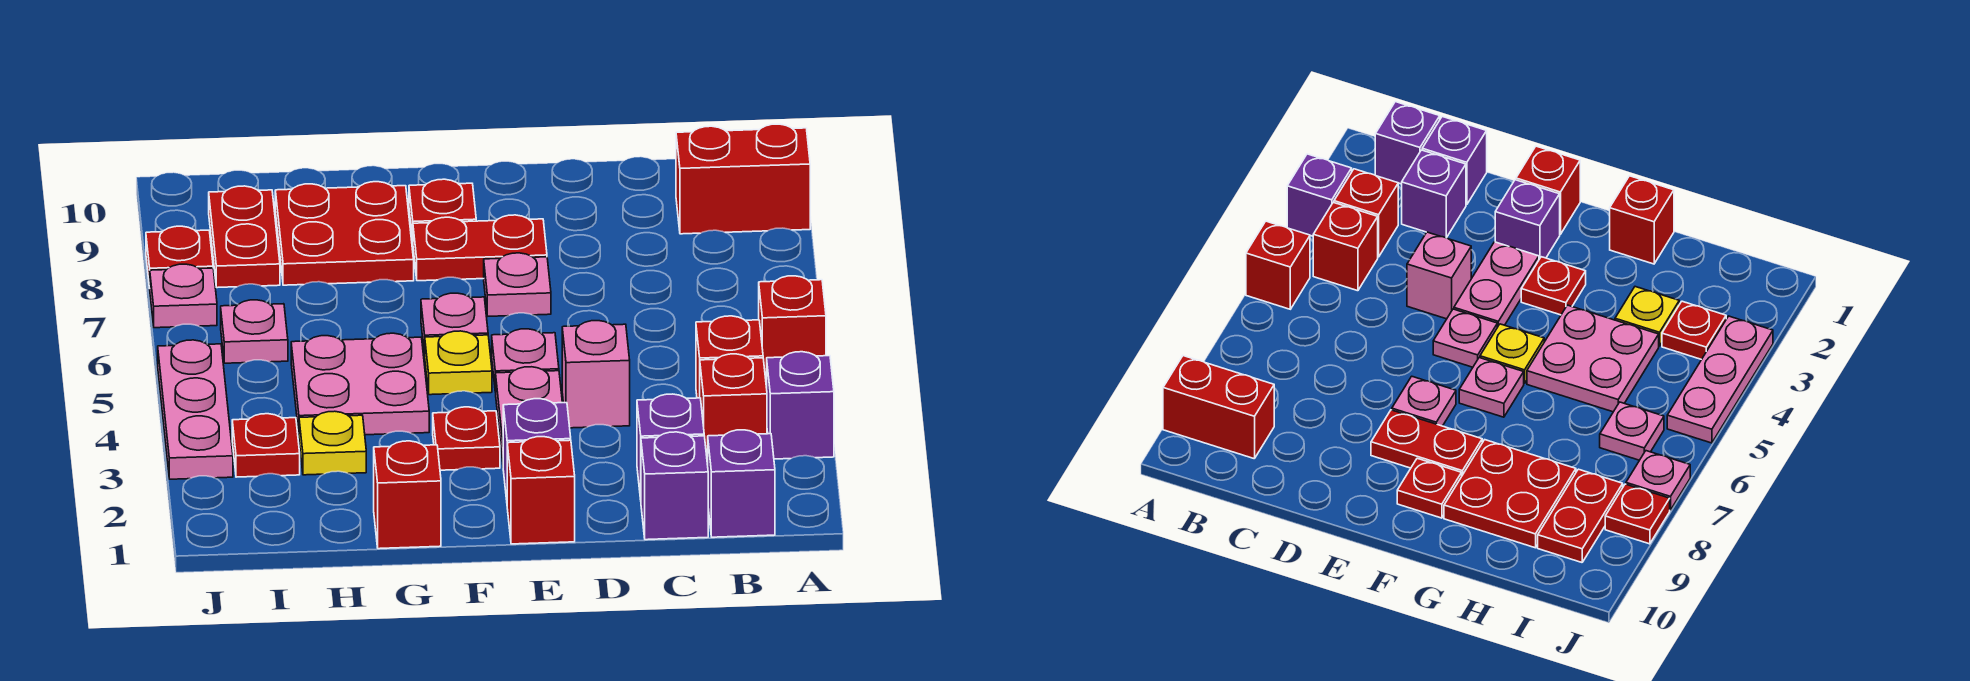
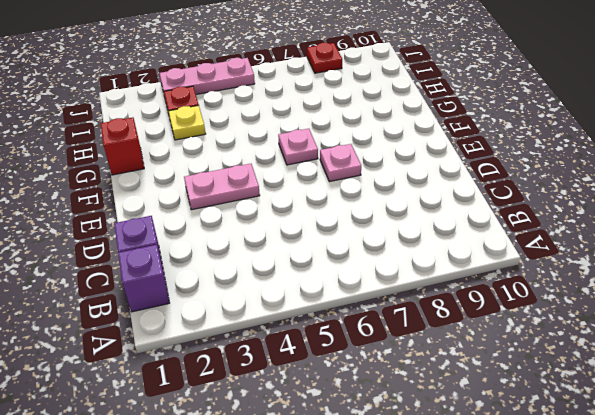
none -> purple brick A3 level 1
none -> red brick A5 level 1
none -> red brick A9:B9 level 1

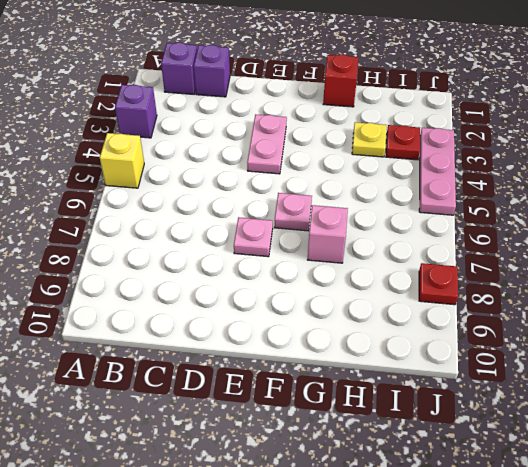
yellow brick A5 level 1 -> red brick A5 level 1
pink brick G7 level 1 -> pink brick D4 level 1
none -> red brick A9:B9 level 1
none -> red brick B3 level 1
none -> red brick B4 level 1

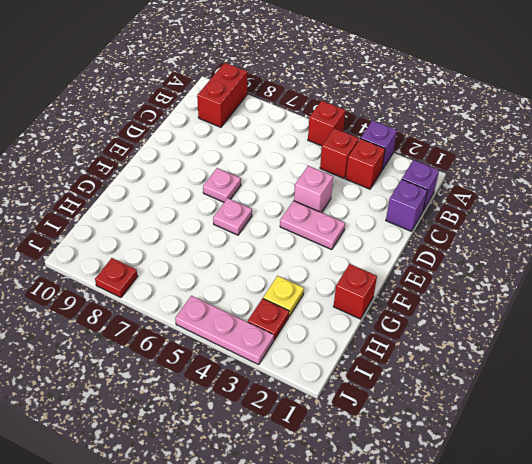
none -> purple brick C2 level 1
none -> red brick E1 level 1
none -> purple brick E2 level 1

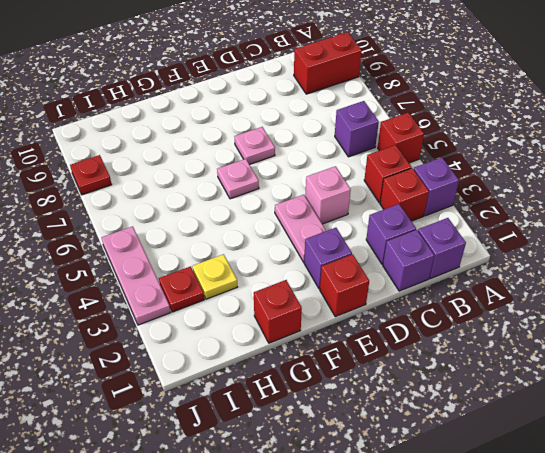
purple brick B6 level 1 -> none
none -> pink plate E5 level 1
none -> red plate E8:F8 level 1
none -> red plate F3 level 1

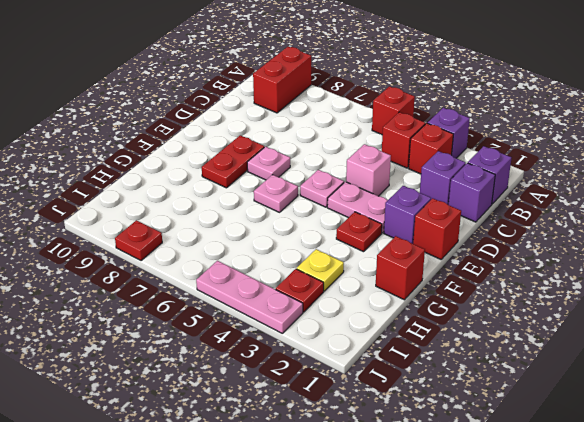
none -> yellow plate F5 level 1
none -> red plate F9 level 1
none -> pink plate G4:H5 level 1

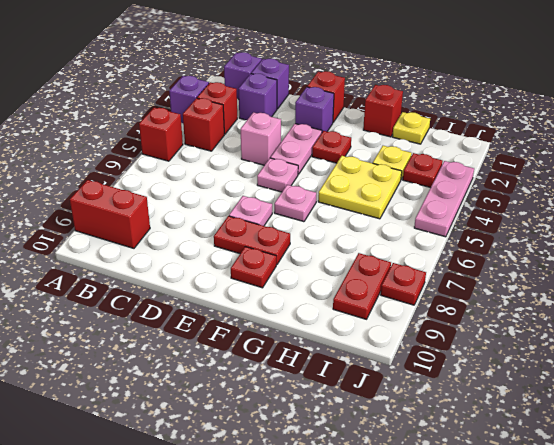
yellow plate G4:H5 level 1 -> pink plate G4:H5 level 1
yellow plate H1 level 1 -> yellow plate F5 level 1
none -> red plate G8:H9 level 1
none -> pink plate I6 level 1
none -> pink plate J7 level 1

